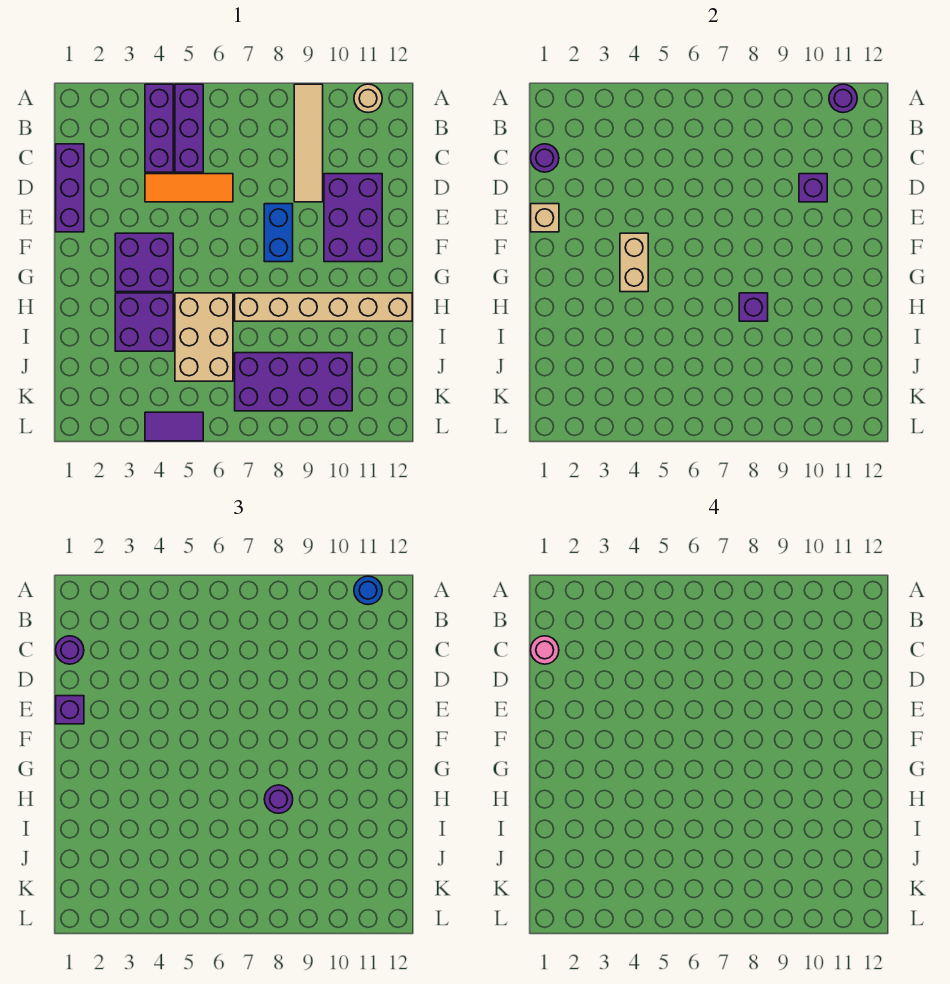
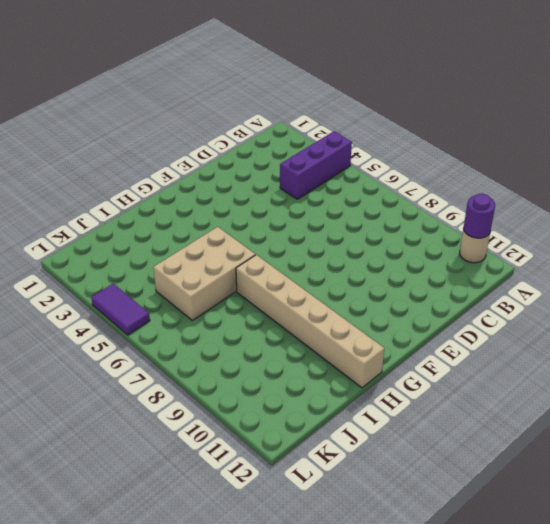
none -> purple brick A5:C5 level 1
none -> tan tile A9:D9 level 1
none -> purple brick C1:E1 level 1

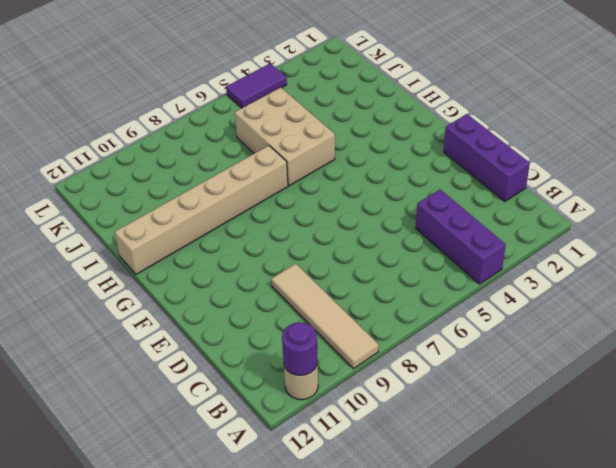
none -> purple brick A5:C5 level 1
none -> orange tile D4:D6 level 1
none -> purple brick D10:F11 level 1

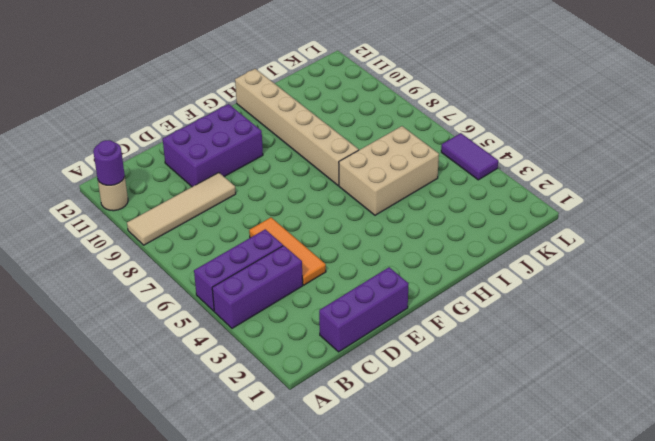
none -> blue brick E8:F8 level 1
none -> purple brick F3:G4 level 1
none -> purple brick H3:I4 level 1

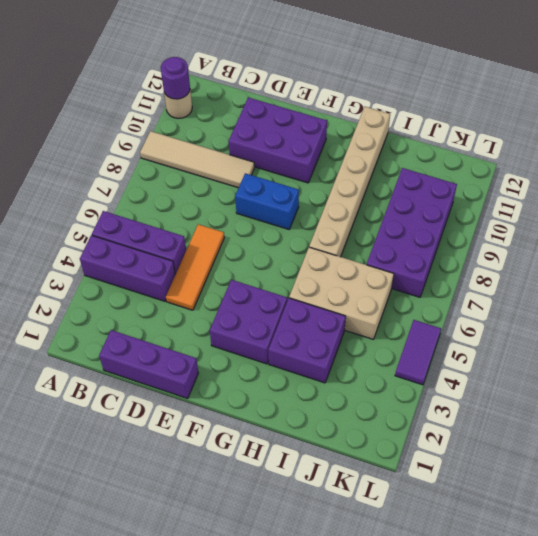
none -> purple round brick C1 level 2
none -> purple brick D10 level 2
none -> tan brick E1 level 2

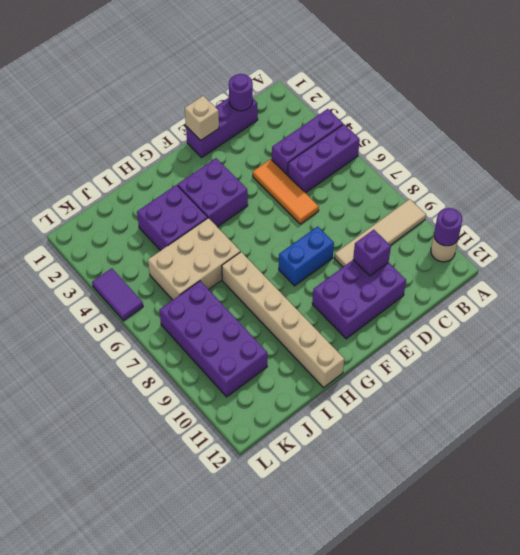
none -> tan brick F4:G4 level 2
none -> purple brick H8 level 2
none -> blue round brick A11 level 3

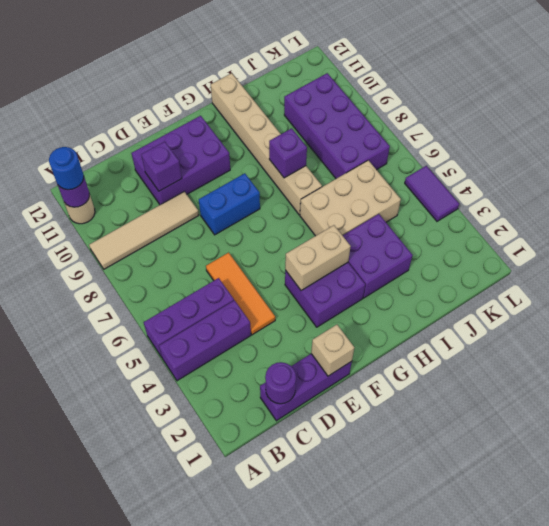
none -> purple round brick C1 level 3
none -> purple brick E1 level 3
none -> purple round brick H8 level 3

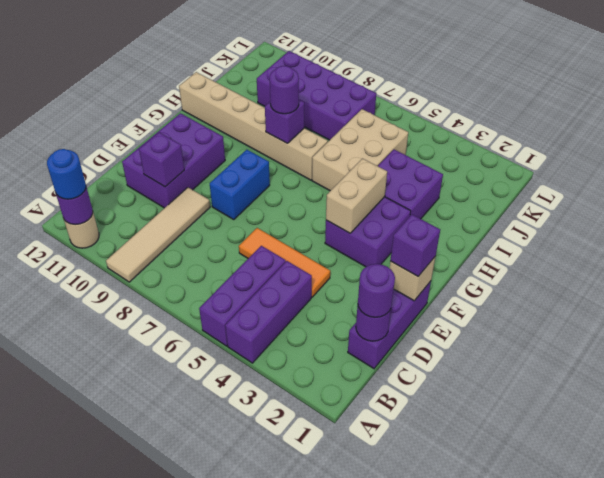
none -> purple tile L4:L5 level 1
none -> pink round brick C1 level 4

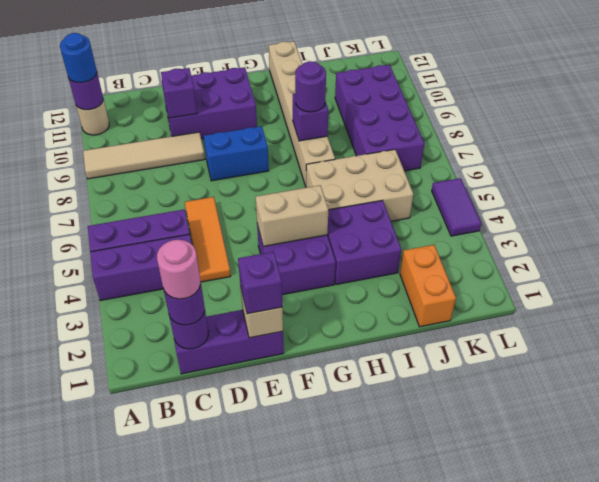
orange brick J1:J2 level 1 -> none

